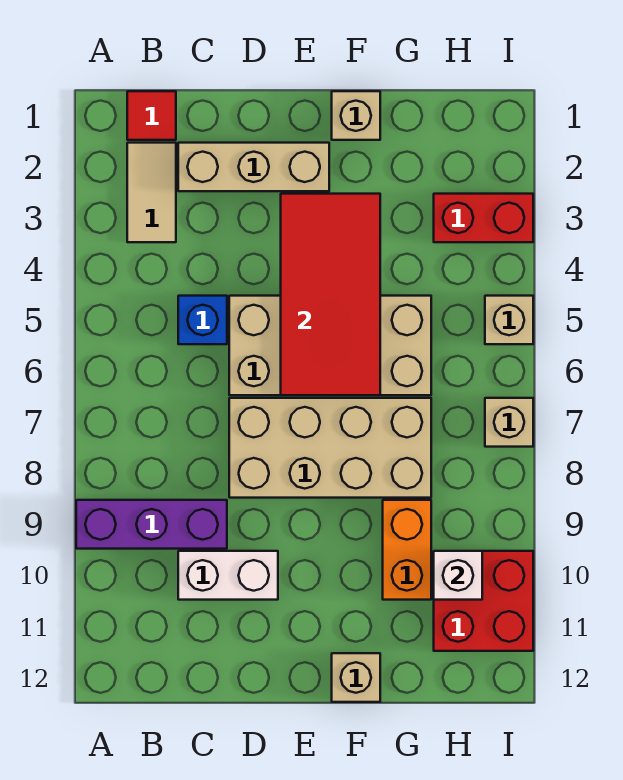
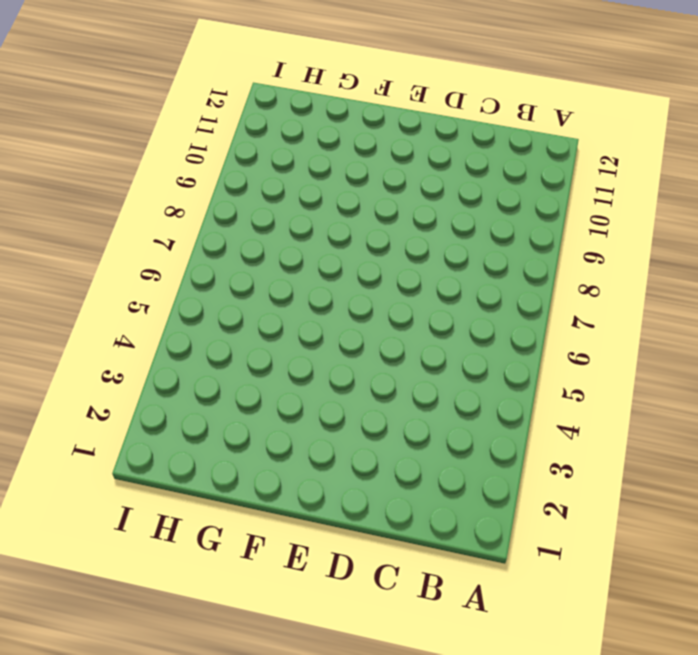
none -> purple brick A9:C9 level 1
none -> red tile B1 level 1
none -> tan tile B2:B3 level 1

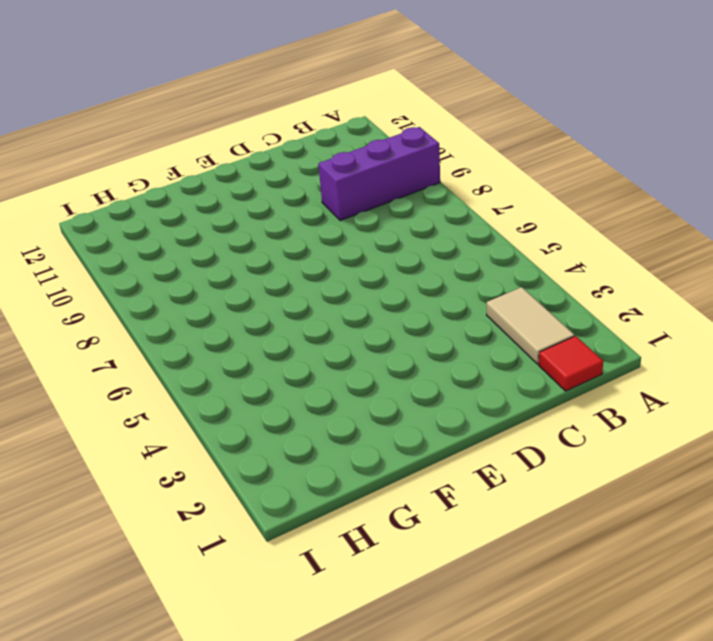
none -> tan brick C2:E2 level 1
none -> blue brick C5 level 1
none -> white brick C10:D10 level 1

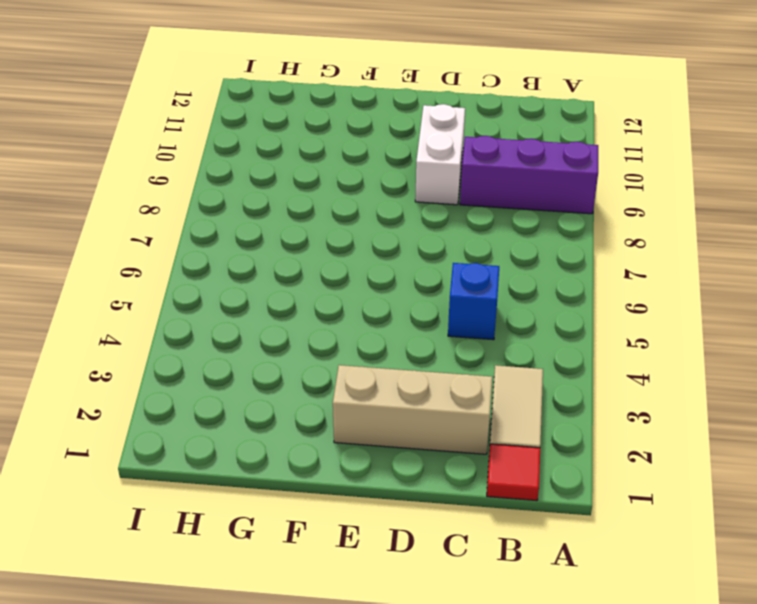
white brick D9:D10 level 1 -> white brick C10:D10 level 1
none -> tan brick D5:G6 level 1
none -> tan brick D7:G8 level 1
none -> tan brick F1 level 1

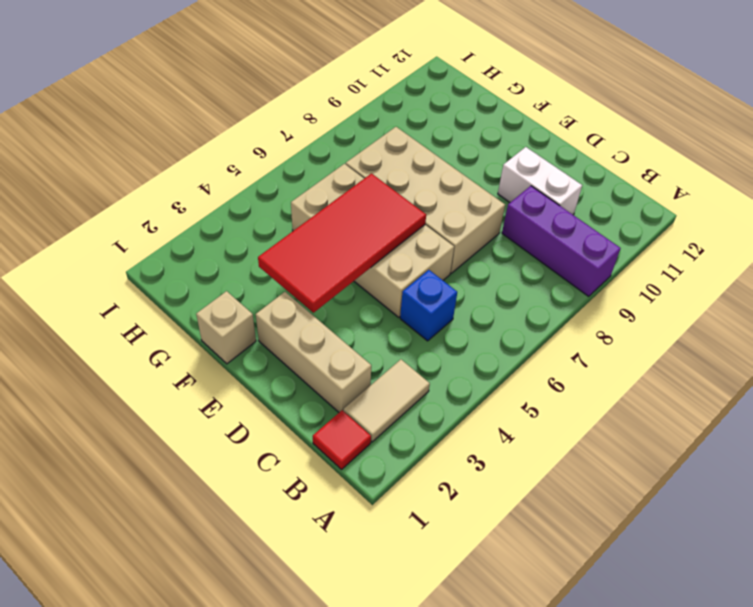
none -> tan brick F12 level 1
none -> orange brick G9:G10 level 1
none -> red brick H3:I3 level 1

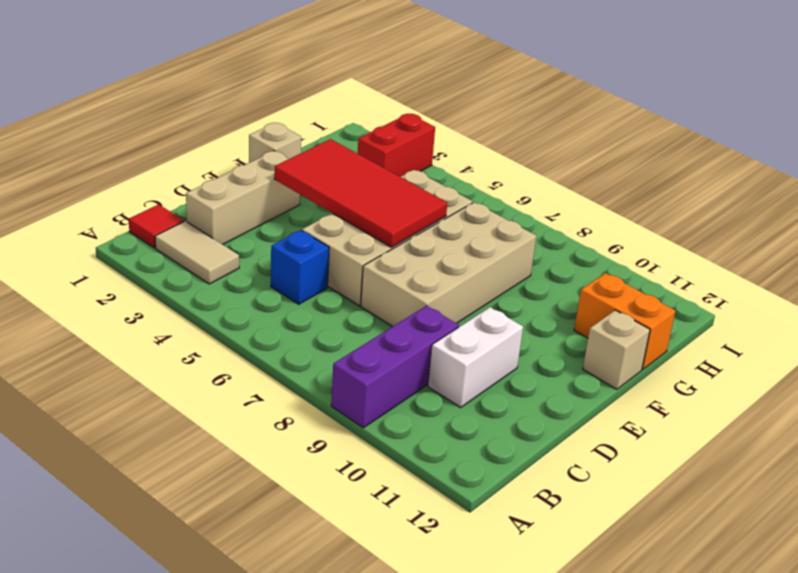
orange brick G11:G12 level 1 -> orange brick G9:G10 level 1
none -> red brick H10:I11 level 1
none -> tan brick I5 level 1
none -> tan brick I7 level 1

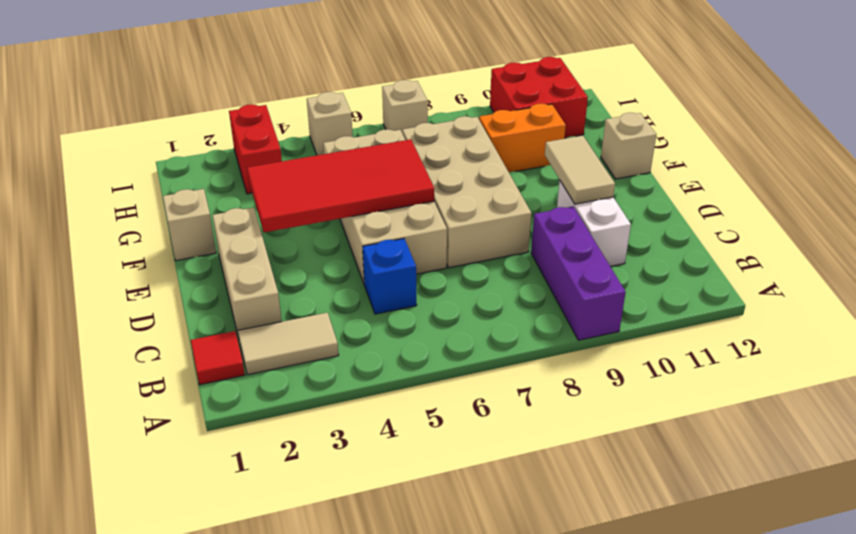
tan tile D10:E10 level 2 -> none
none -> white brick H10 level 2

